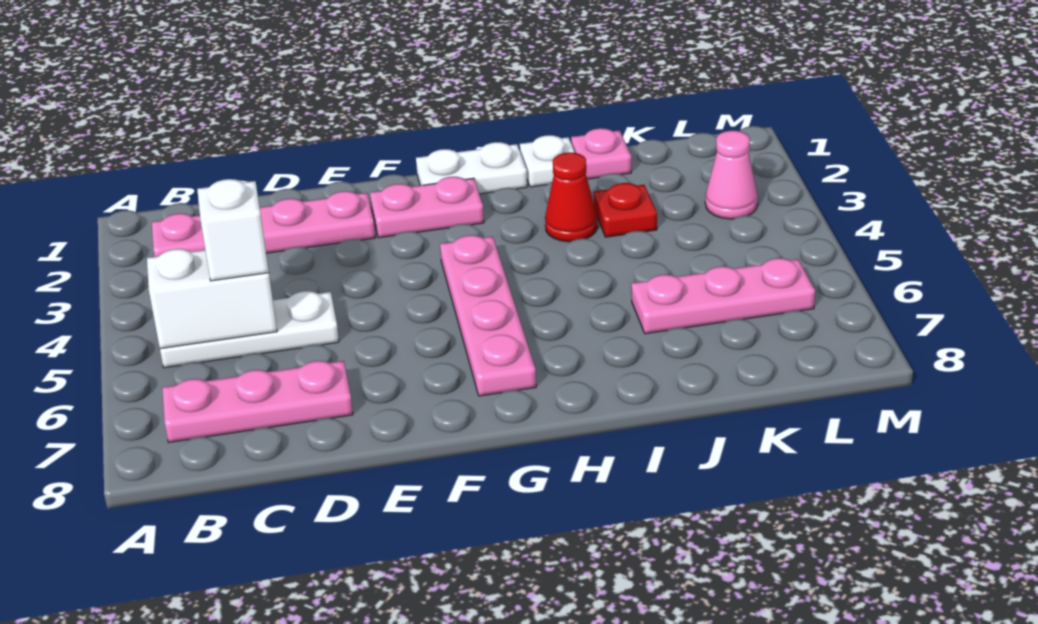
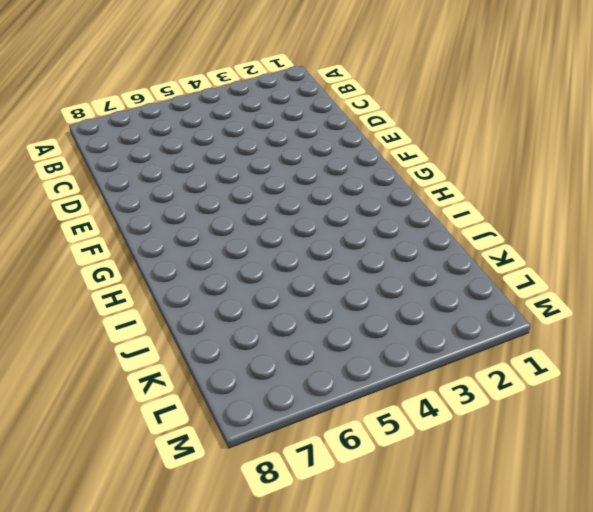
none -> pink plate B2:E2 level 1
none -> white plate B5:D5 level 1
none -> pink plate B7:D7 level 1

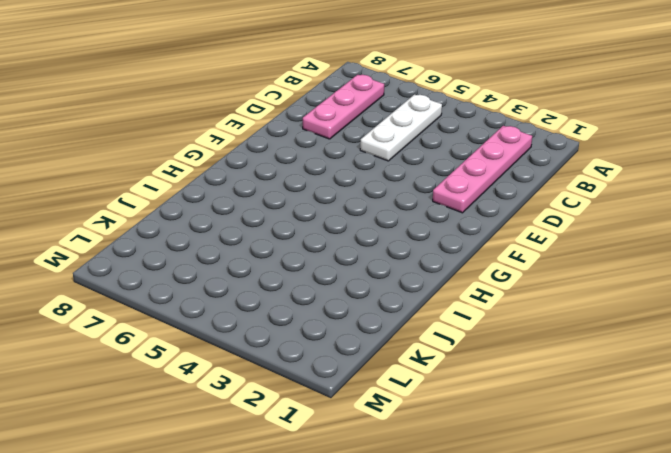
none -> pink plate F2:G2 level 1
none -> white plate G1:H1 level 1
none -> pink plate G4:G7 level 1

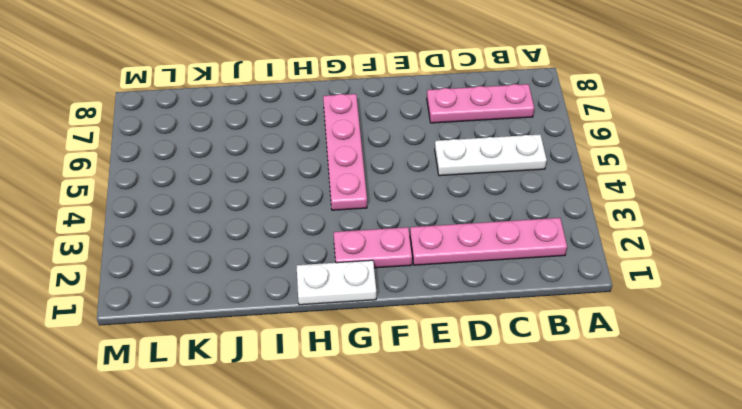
none -> white plate I1 level 1
none -> red cone I3 level 1
none -> pink plate J1 level 1

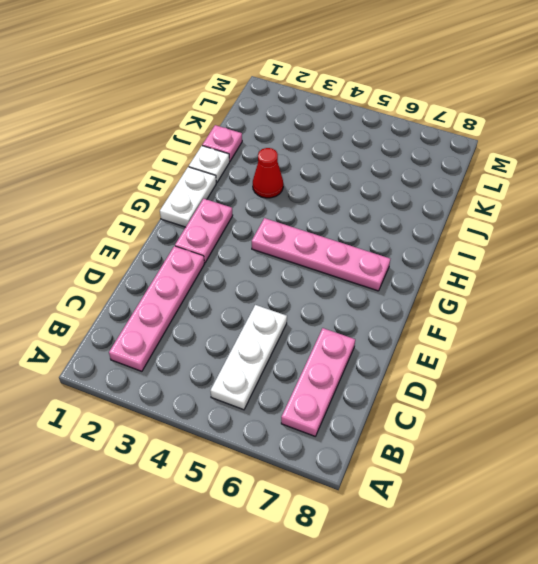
none -> red plate J3 level 1
none -> pink plate J6:L6 level 1
none -> pink cone L3 level 1

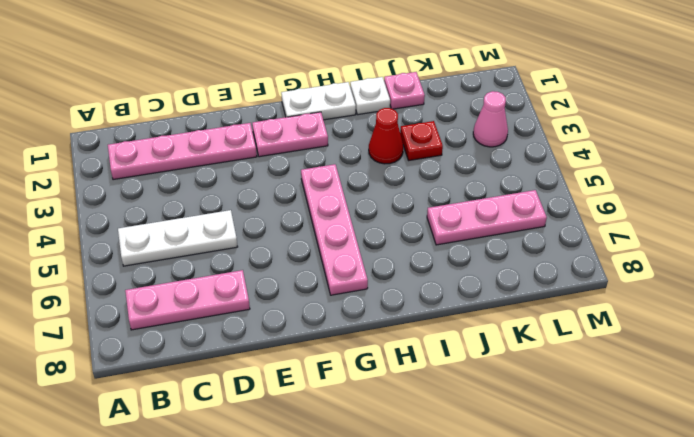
none -> white brick B5:C5 level 2
none -> white brick C5 level 3

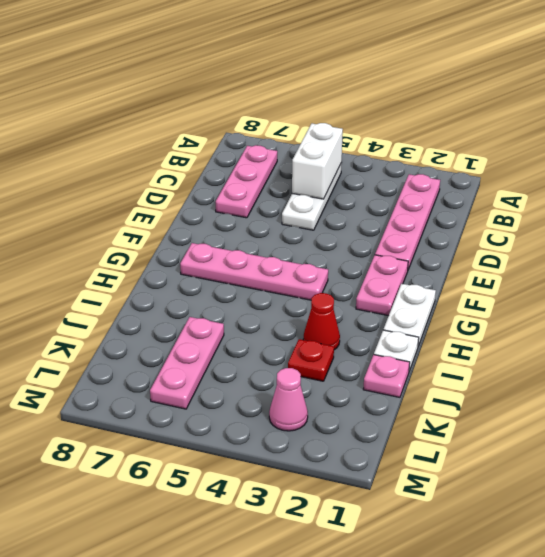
none -> white brick C5 level 3

